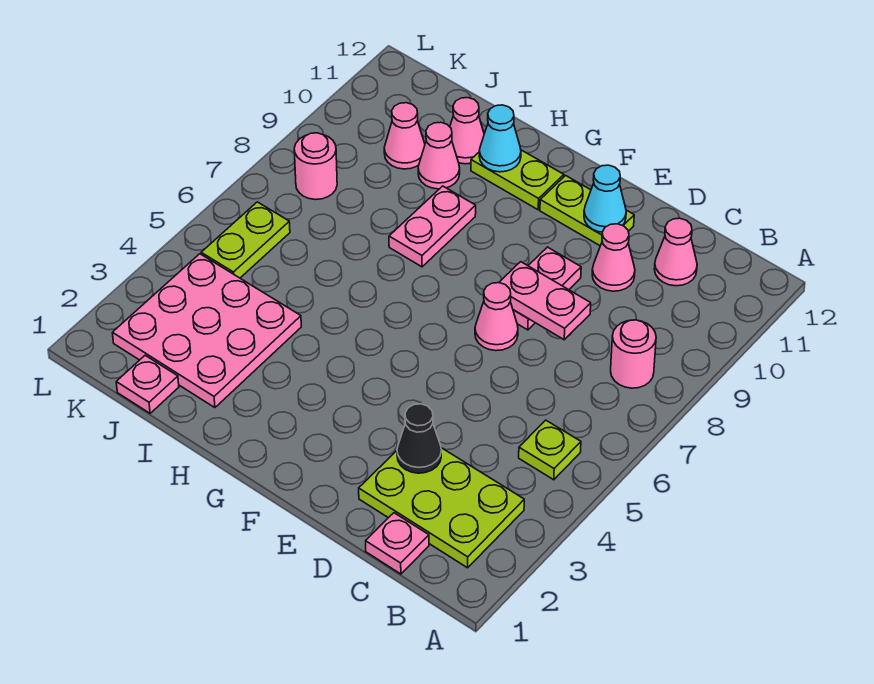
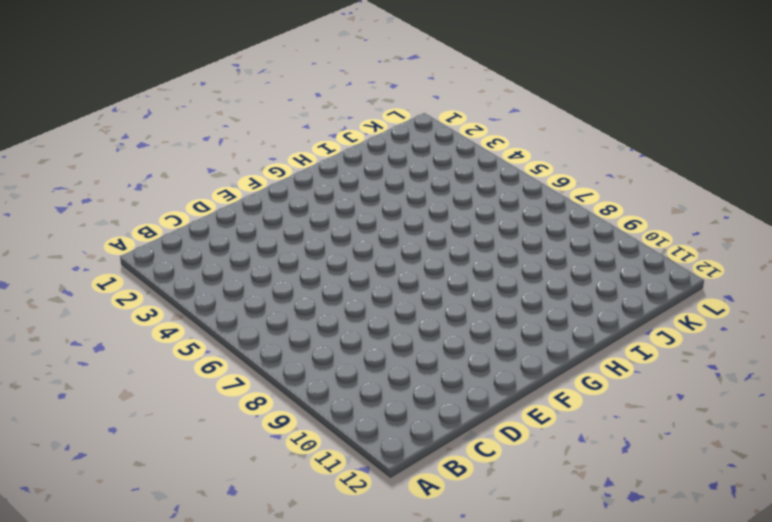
none -> lime plate B2:D3 level 1
none -> lime plate B5 level 1
none -> pink round brick B8 level 1

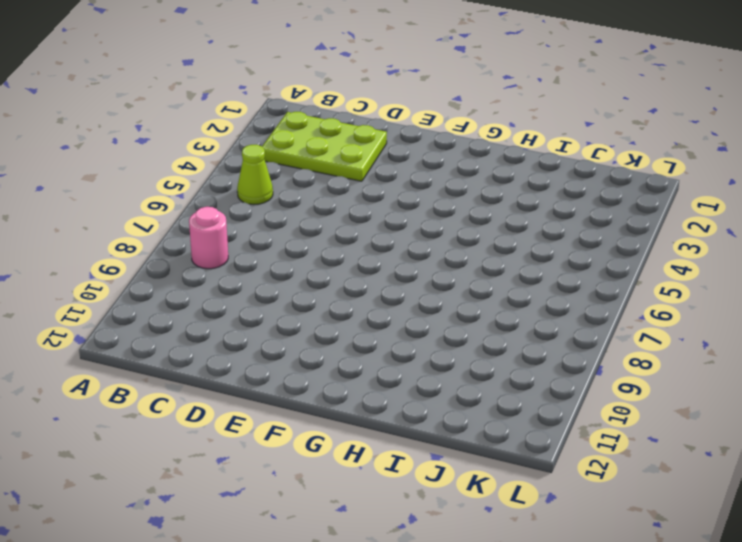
lime cone B5 level 1 -> lime plate B5 level 1
none -> pink plate C1 level 1
none -> pink cone C11 level 1
none -> pink cone D10 level 1

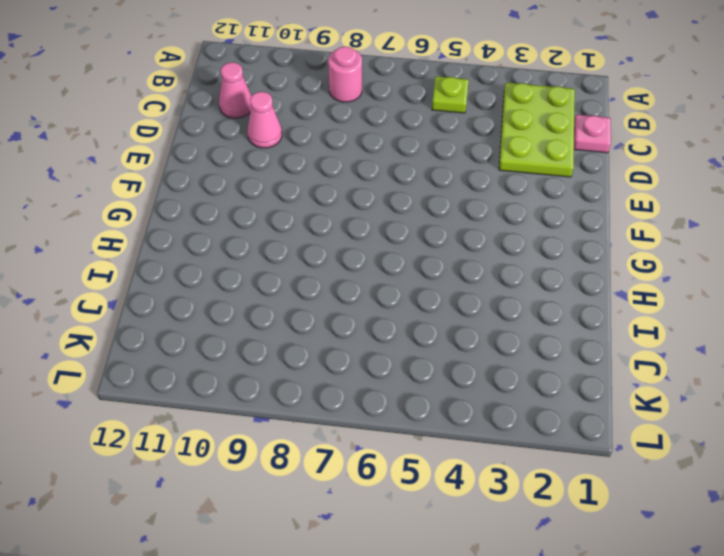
none -> pink cone E7 level 1
none -> pink plate E8:E9 level 1
none -> lime plate E11:F11 level 1

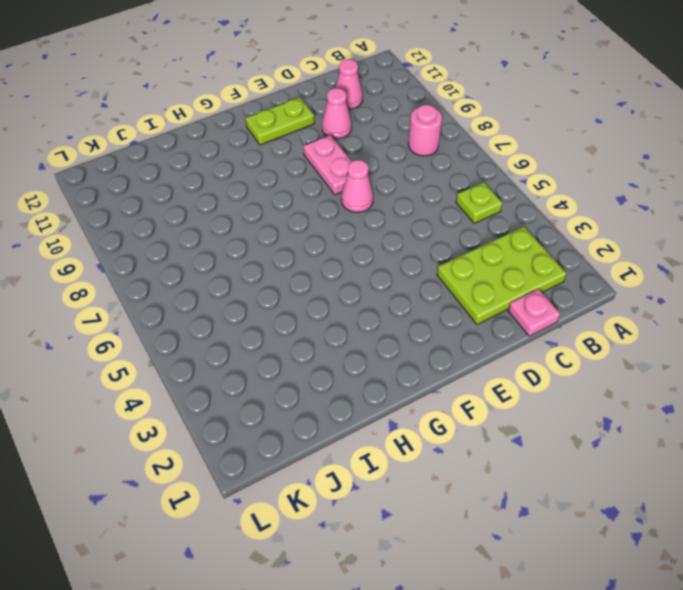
none -> lime plate G11:H11 level 1
none -> pink plate H8:H9 level 1
none -> pink plate I2:K4 level 1

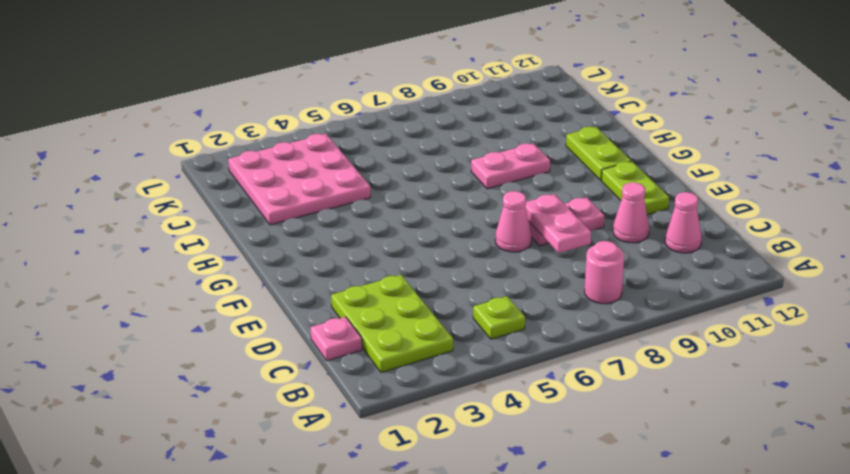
none -> pink cone I10 level 1
none -> pink cone I11 level 1
none -> pink plate J1 level 1

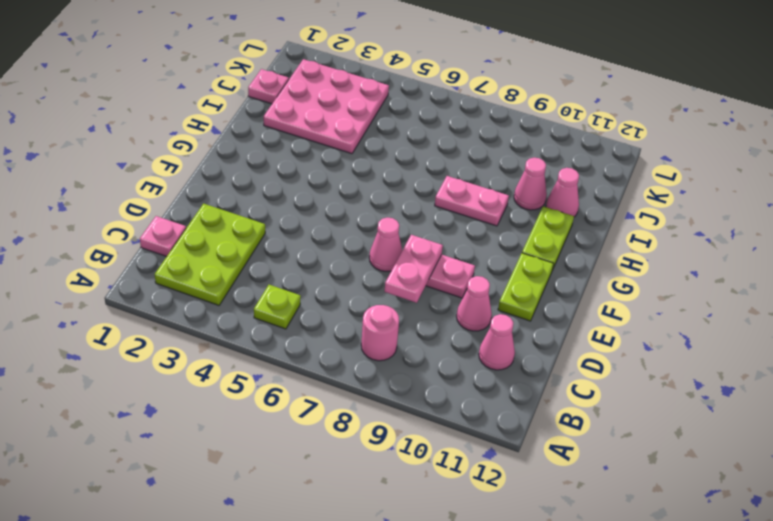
none -> pink cone J10 level 1
none -> lime plate K5:K6 level 1
none -> pink round brick K8 level 1

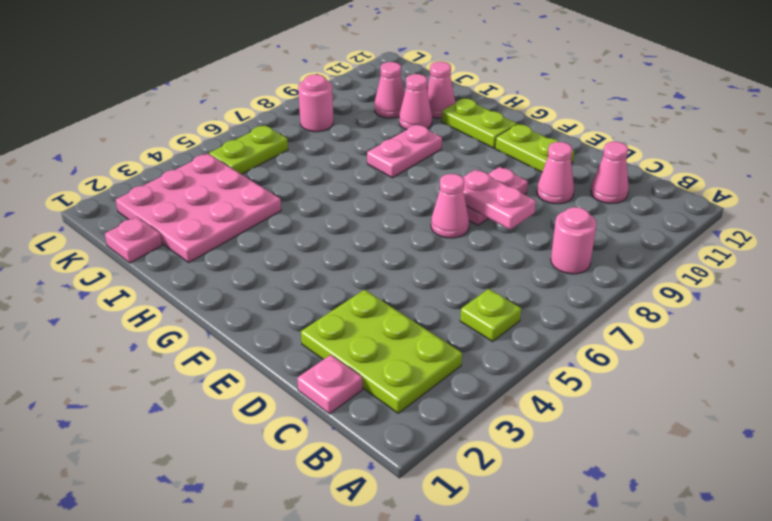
none -> black cone D3 level 2
none -> cyan cone E11 level 2
none -> cyan cone H11 level 2

